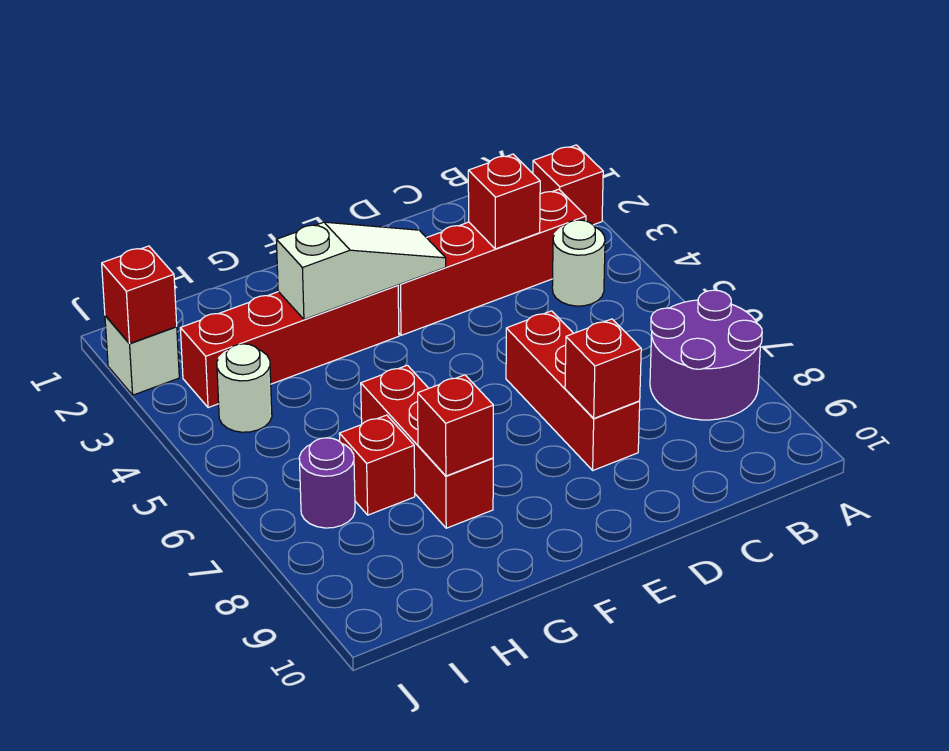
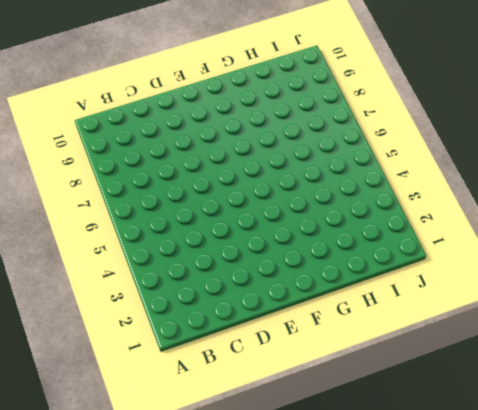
none -> red brick A2 level 1
none -> purple round brick A7:B8 level 1
none -> red brick B3:E3 level 1

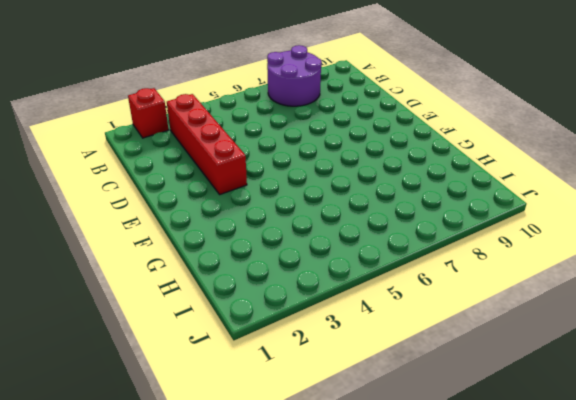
none -> white round brick B4 level 1
none -> red brick D6:D8 level 1
none -> red brick F3:I3 level 1

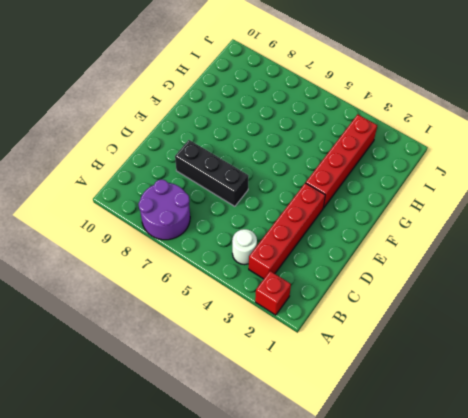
black brick D6:D8 level 1 -> red brick D6:D8 level 1
none -> red brick G6:G8 level 1
none -> red brick H7 level 1
none -> white round brick I4 level 1

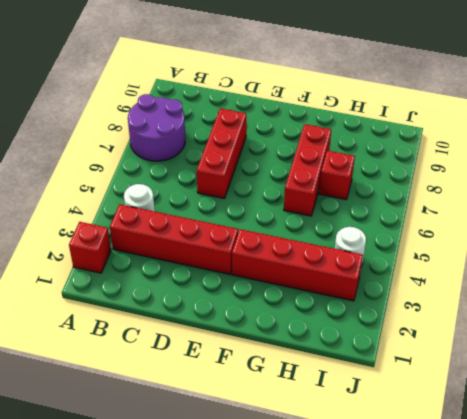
none -> purple round brick I7 level 1
none -> white brick J2 level 1
none -> red brick C3 level 2

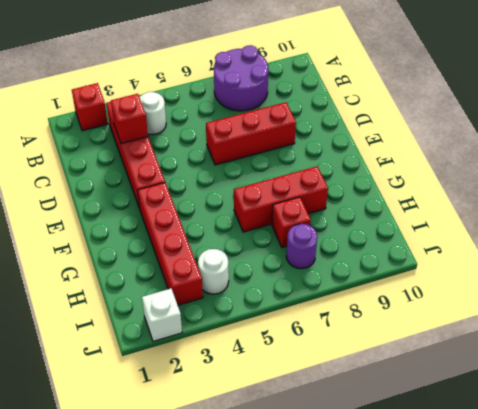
none -> red brick D8 level 2
none -> white slope E3:G3 level 2 top G
none -> red brick G8 level 2

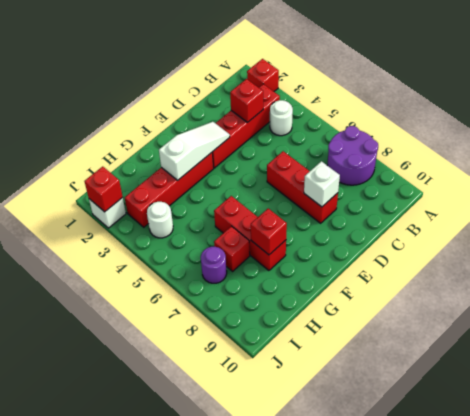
white brick D8 level 2 -> red brick D8 level 2

